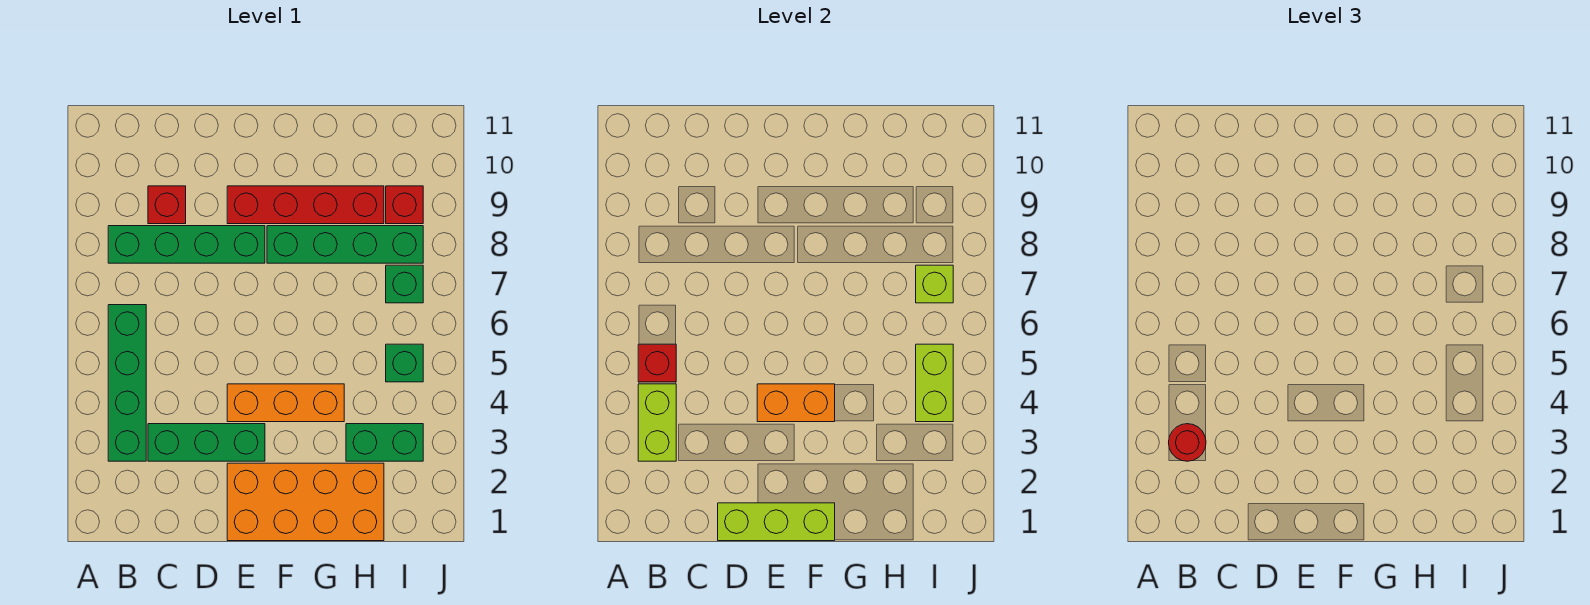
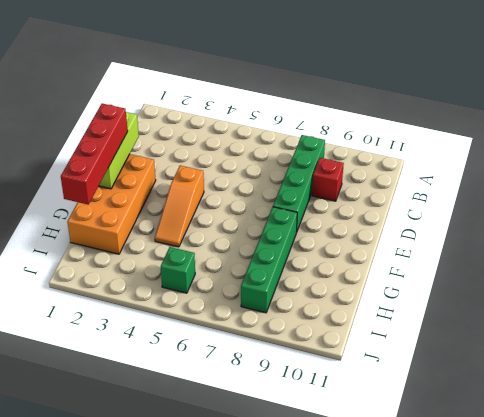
red brick E1:H1 level 3 -> red brick E9:H9 level 1
orange slope E4:G4 level 1 top E -> orange brick E4:G4 level 1
none -> green brick B3:B6 level 1
none -> green brick C3:E3 level 1
none -> green brick H3:I3 level 1

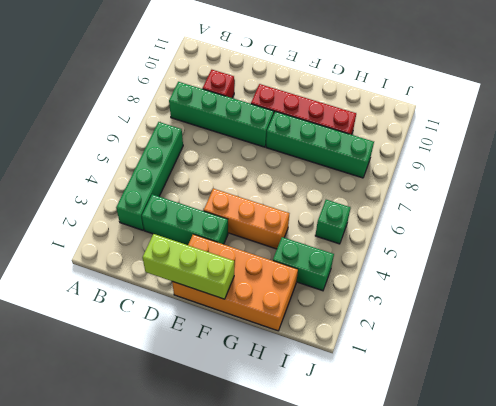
none -> green brick I7 level 1
none -> red brick I9 level 1
none -> lime brick B3:B4 level 2

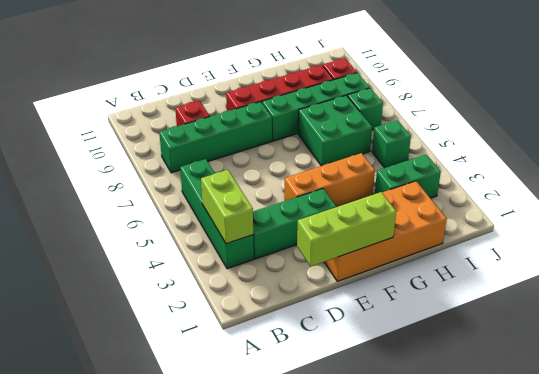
green brick G6:H7 level 1 -> none
none -> red brick B5 level 2
none -> orange brick E4:F4 level 2
none -> lime brick I4:I5 level 2

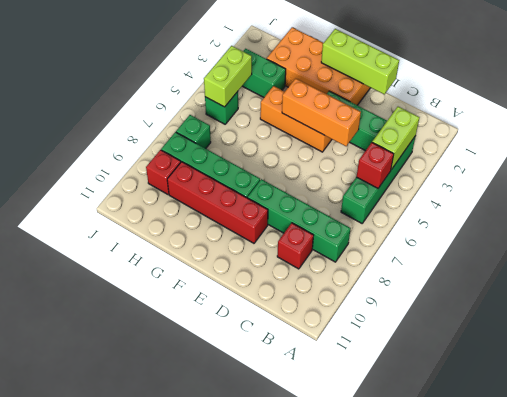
orange brick D4:F4 level 2 -> orange brick E4:F4 level 2
none -> lime brick I7 level 2
none -> red round brick B3 level 3

